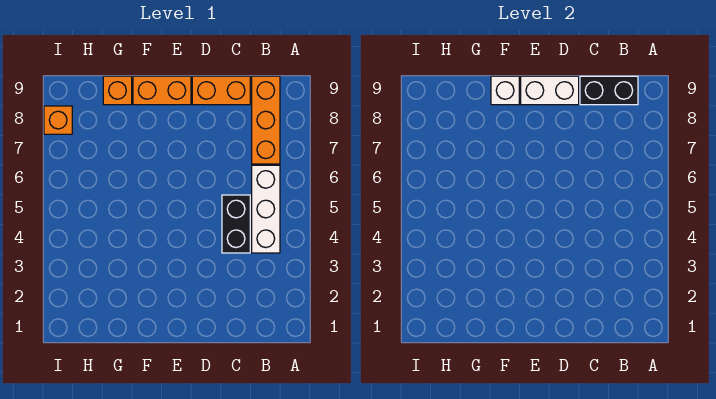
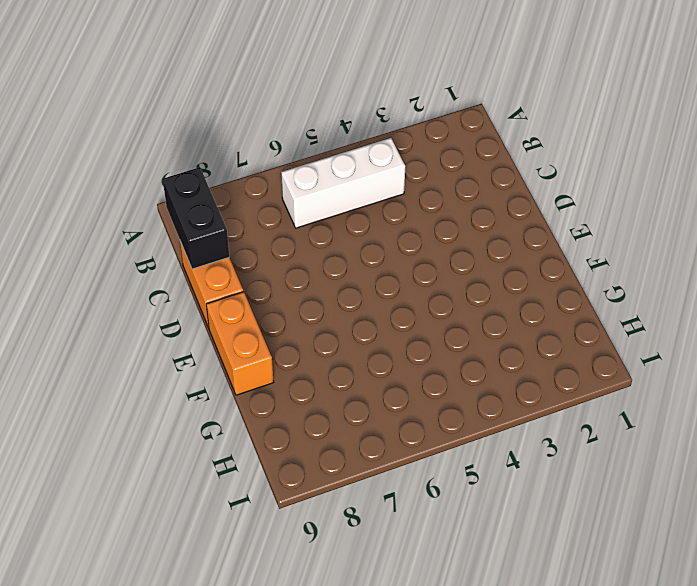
none -> orange brick B7:B9 level 1
none -> black brick C4:C5 level 1

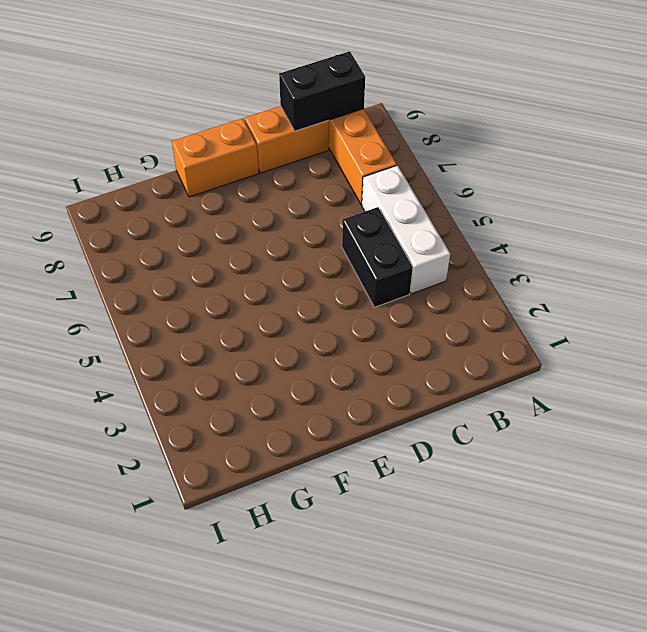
none -> orange brick G9 level 1
none -> orange brick I8 level 1

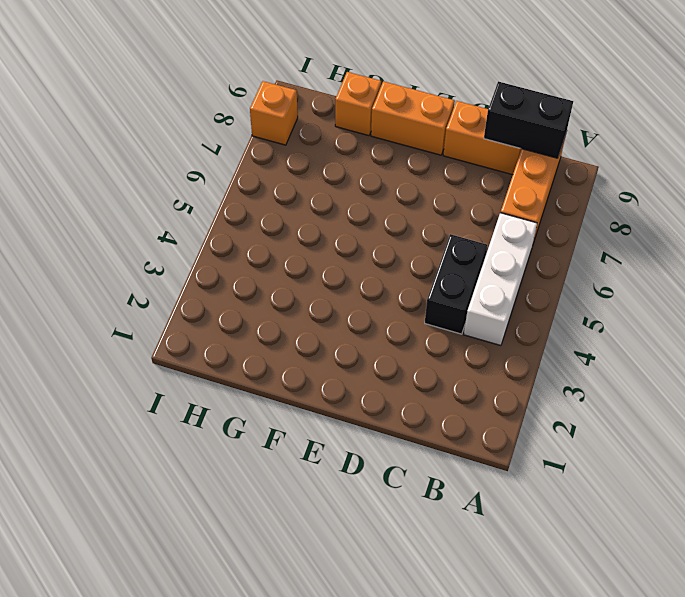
none -> white brick D9:E9 level 2
none -> white brick F9 level 2

